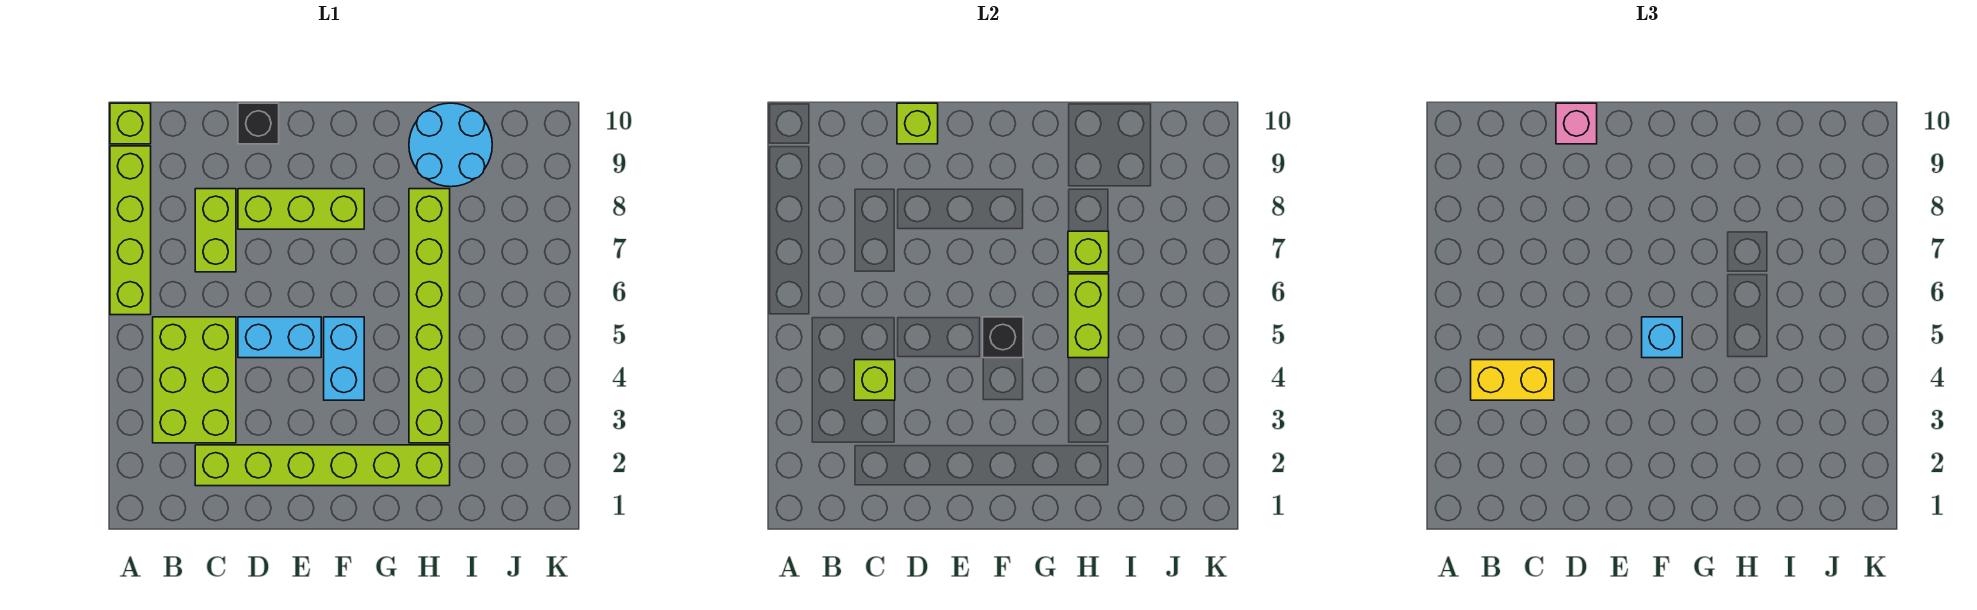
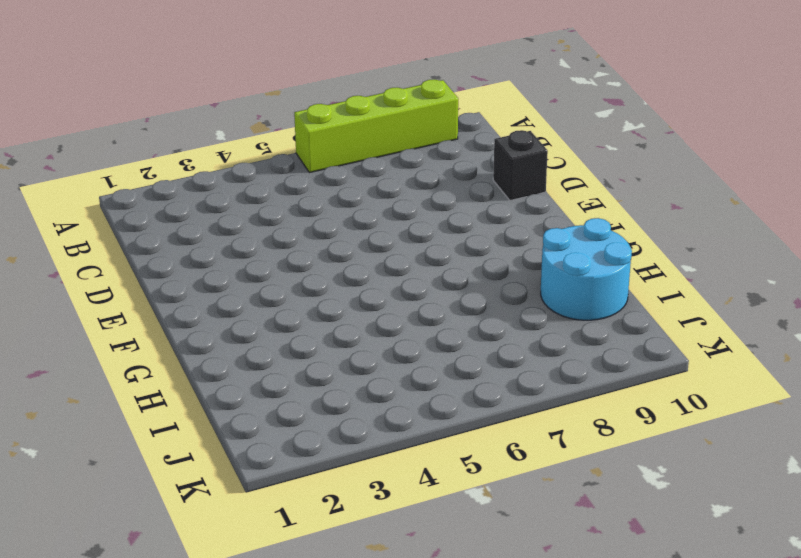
none -> lime brick A10 level 1
none -> lime brick B3:C5 level 1
none -> lime brick C2:H2 level 1

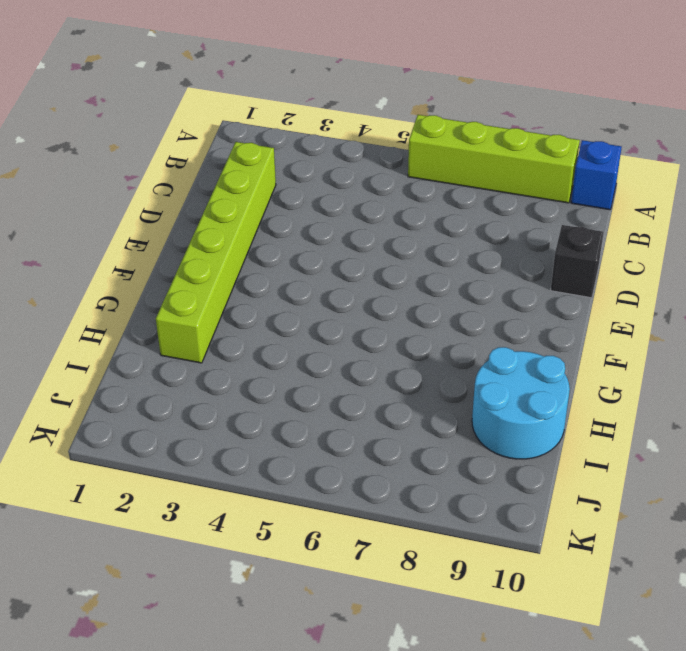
blue brick A10 level 1 -> lime brick A10 level 1
none -> lime brick B3:C5 level 1
none -> lime brick C7:C8 level 1
none -> cyan brick D5:E5 level 1

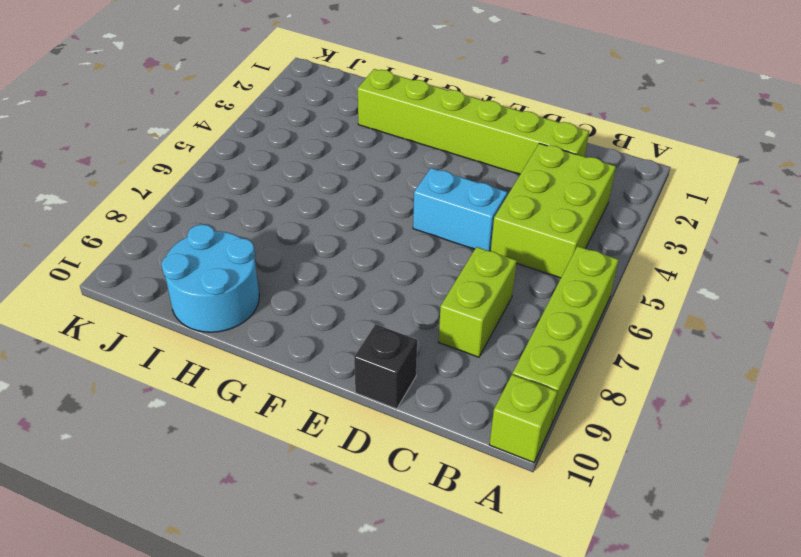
none -> lime brick D8:F8 level 1
none -> cyan brick F4:F5 level 1
none -> lime brick H3:H8 level 1

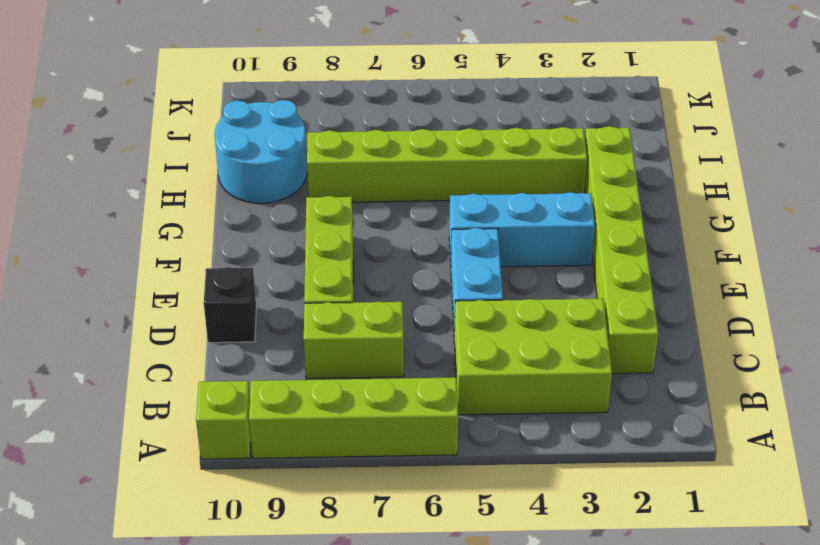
cyan brick F3:F5 level 1 -> cyan brick F4:F5 level 1
none -> lime brick C4 level 2
none -> lime brick D10 level 2
none -> black brick F5 level 2

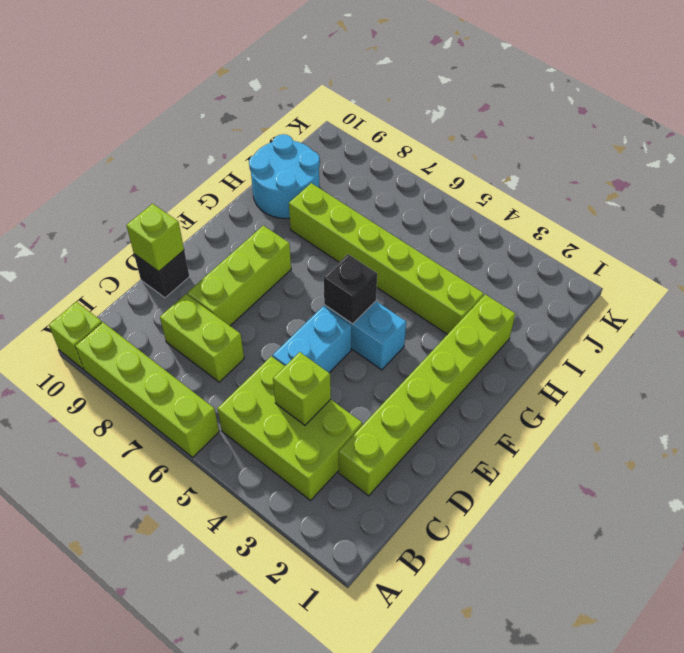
none -> lime brick H5:H6 level 2
none -> lime brick H7 level 2
none -> yellow brick B4:C4 level 3

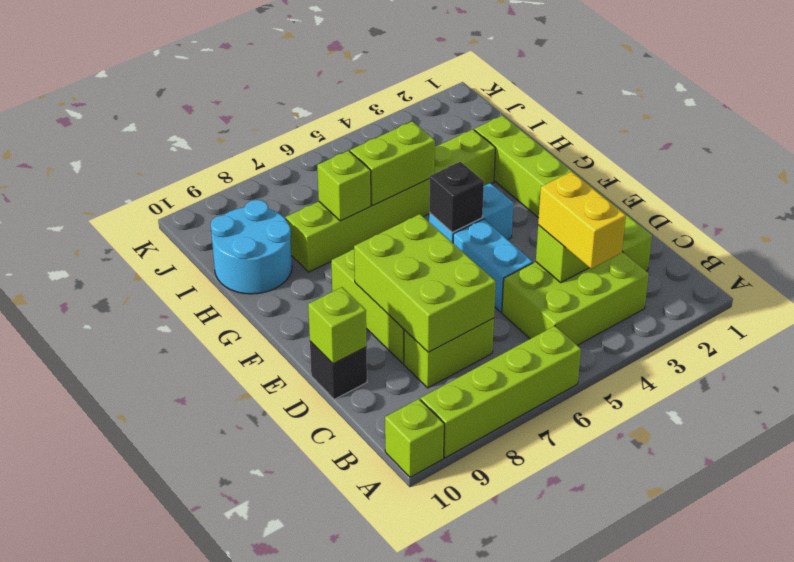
lime brick C7:E8 level 2 -> none
none -> pink brick D10 level 3
none -> cyan brick F5 level 3

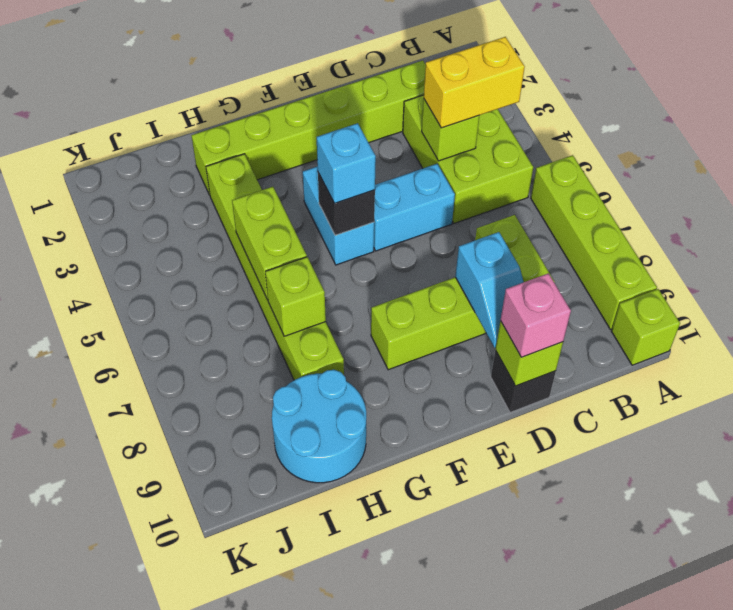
cyan slope D8:D9 level 2 top 8 -> none

